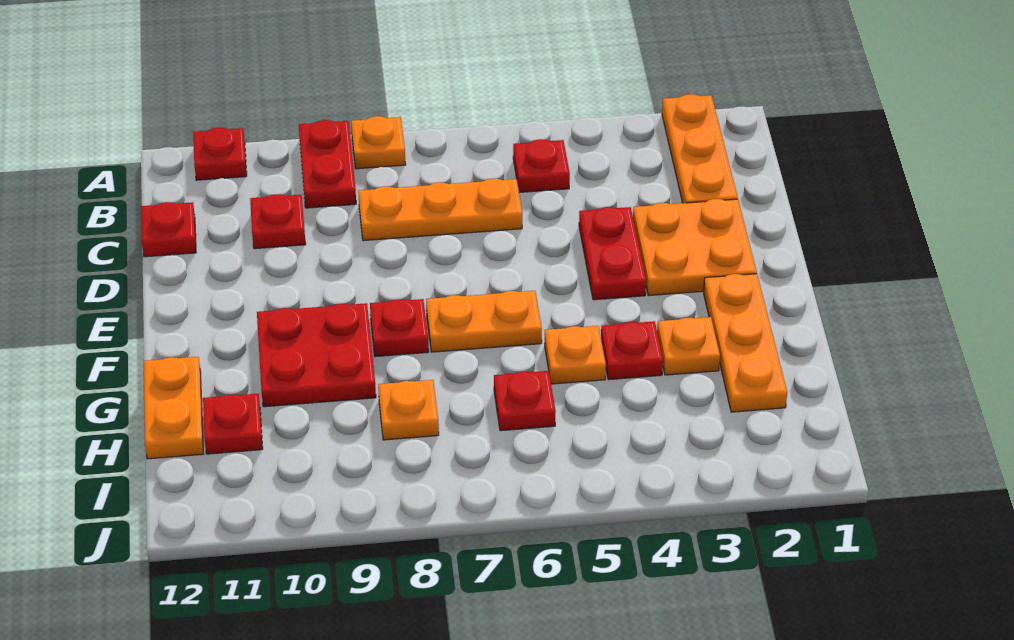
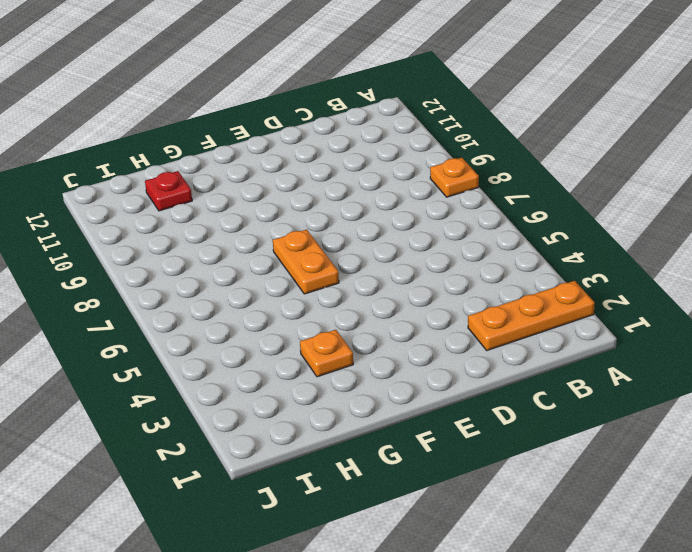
none -> red plate A9:B9 level 1
none -> red plate A11 level 1
none -> red plate B5 level 1

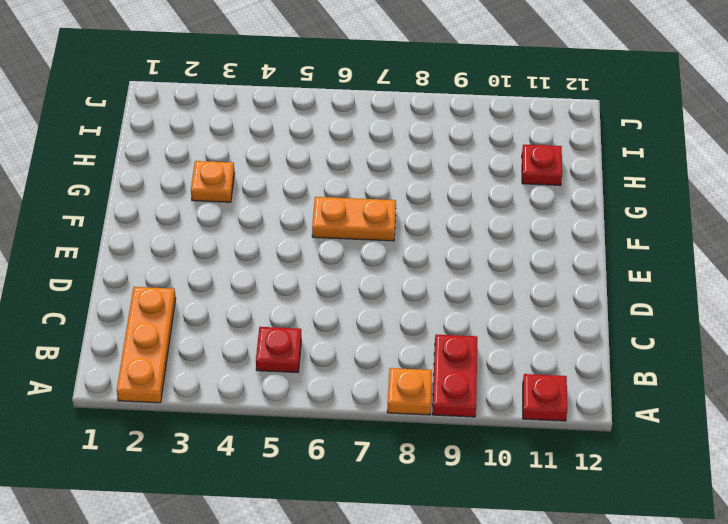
none -> orange plate C6:C8 level 1
none -> red plate C10 level 1
none -> red plate C12 level 1

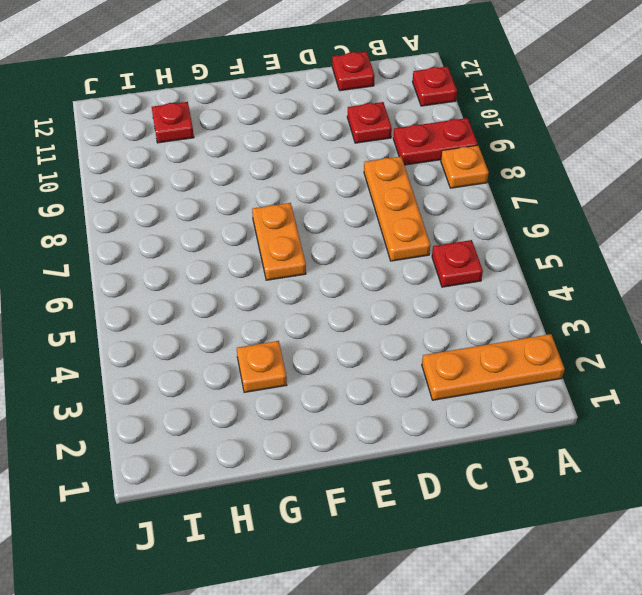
none -> orange plate D2:E3 level 1
none -> red plate D4:E4 level 1
none -> orange plate F2:H2 level 1

